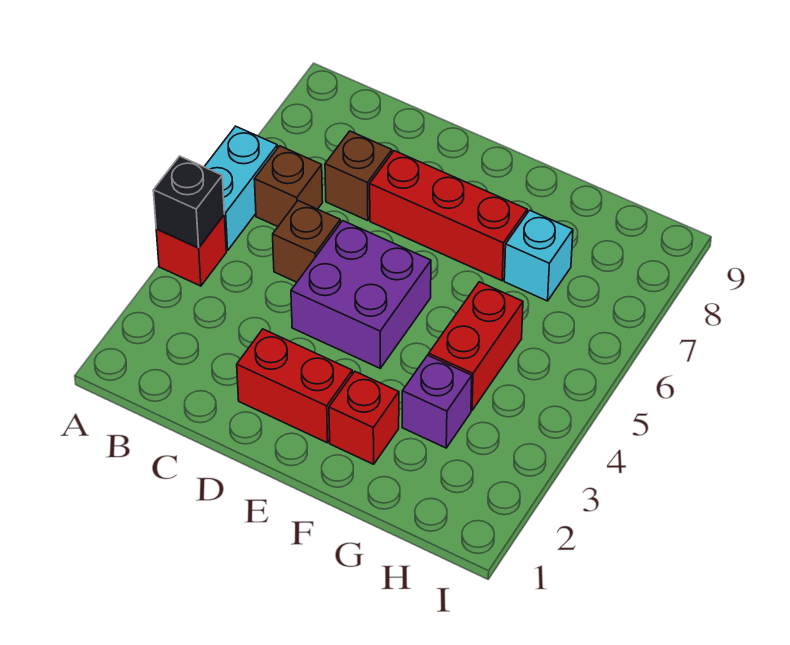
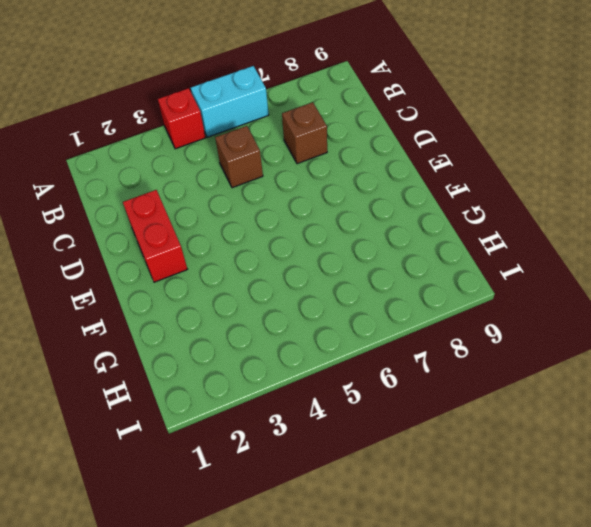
none -> brown brick B6 level 1
none -> purple brick D4:E5 level 1
none -> red brick D7:F7 level 1

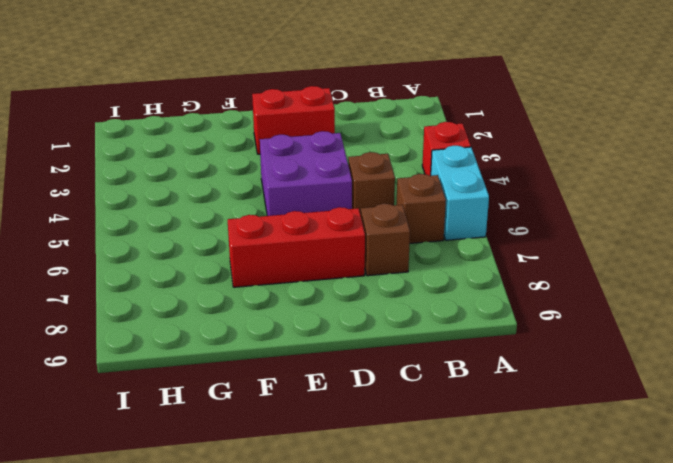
none -> red brick F2 level 1
none -> purple brick G3 level 1
none -> red brick G4:G5 level 1

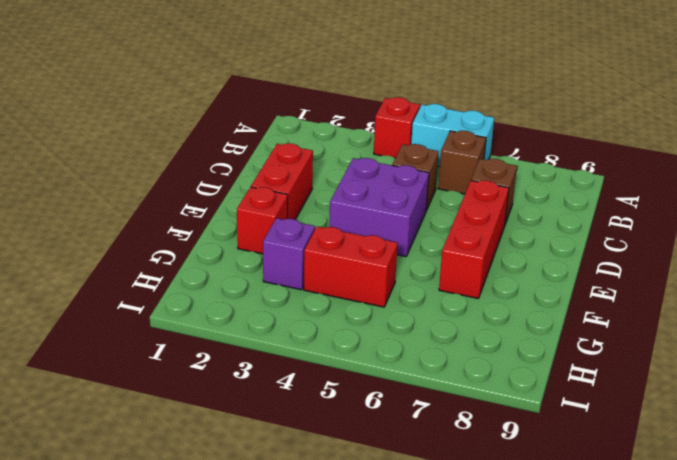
none -> cyan brick G7 level 1
none -> black brick A4 level 2

